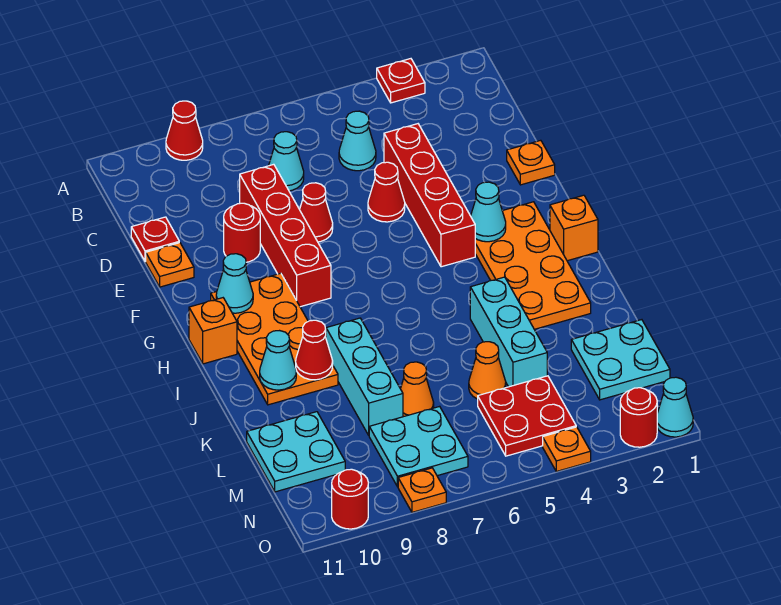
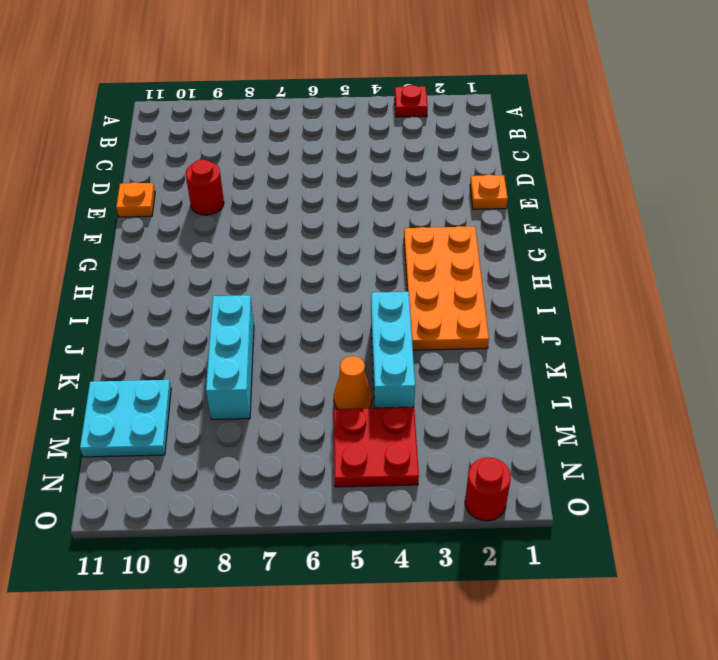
none -> red cone A9 level 1
none -> cyan cone C5 level 1
none -> cyan cone C7 level 1
none -> red brick D4:G4 level 1

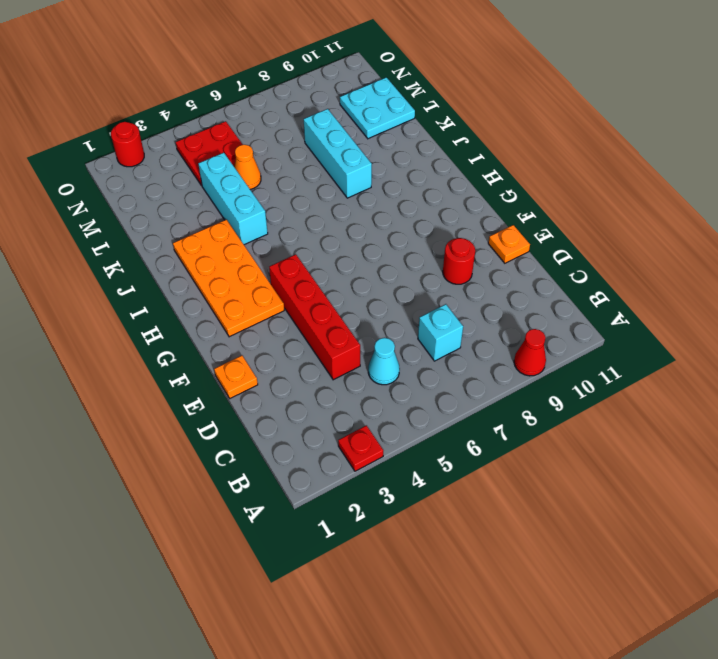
cyan brick C7 level 1 -> cyan cone C7 level 1
none -> red brick D8:G8 level 1
none -> red plate D11 level 1
none -> red cone E5 level 1
none -> red cone E7 level 1

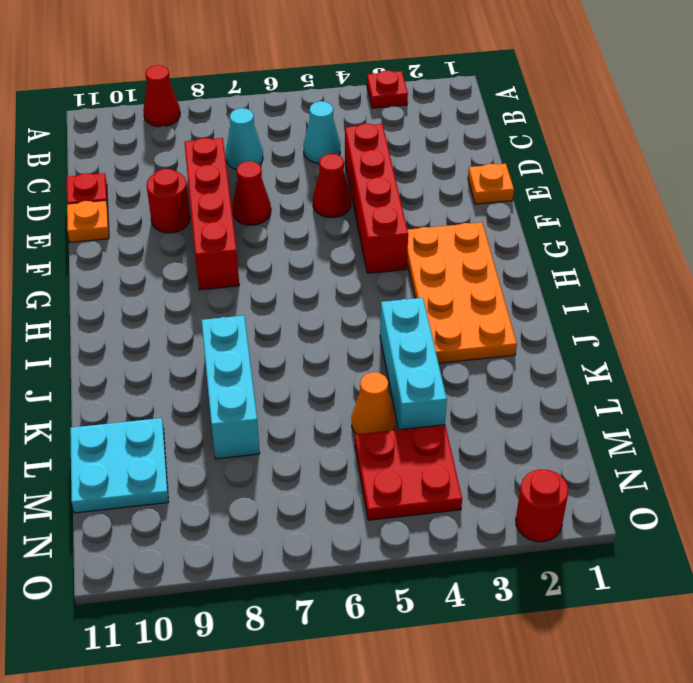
none -> orange plate G9:J10 level 1
none -> orange brick H1 level 1
none -> orange brick H11 level 1
none -> cyan plate L1:M2 level 1

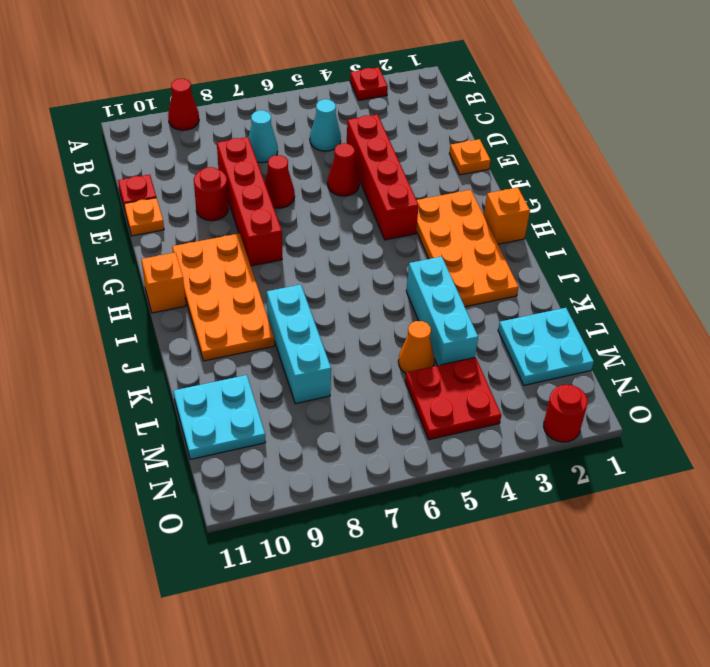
none -> orange cone L7 level 1
none -> cyan plate M7:N8 level 1
none -> cyan cone O1 level 1
none -> orange plate O4 level 1

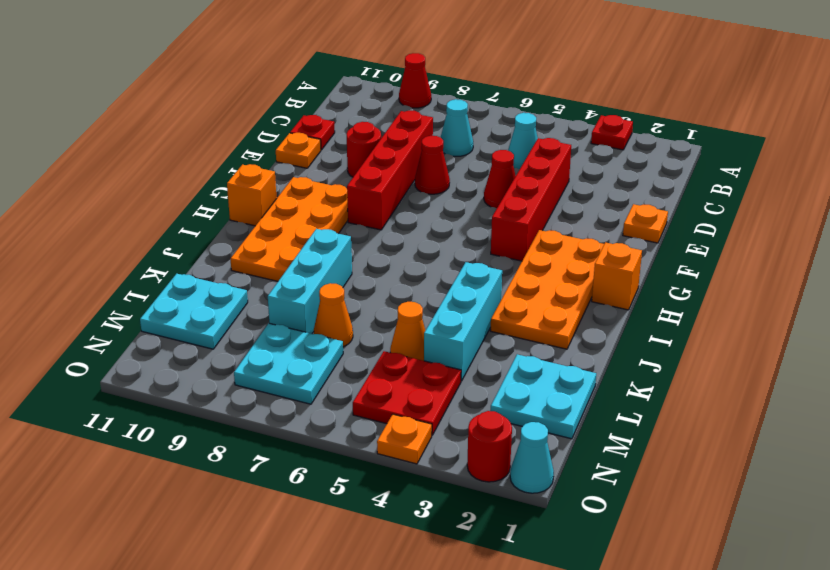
none -> orange plate O8 level 1
none -> red round brick O10 level 1
none -> cyan cone G3 level 2
none -> cyan cone G10 level 2

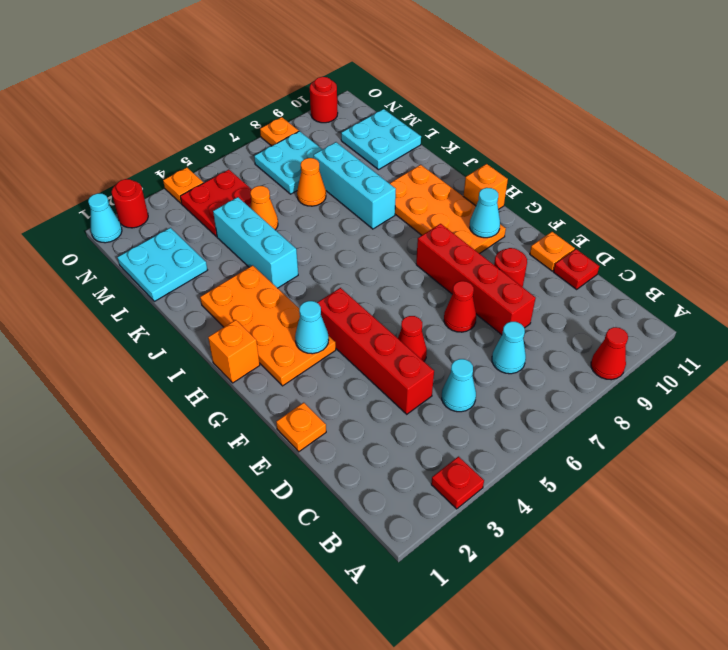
none -> red cone J9 level 2
none -> cyan cone J10 level 2

